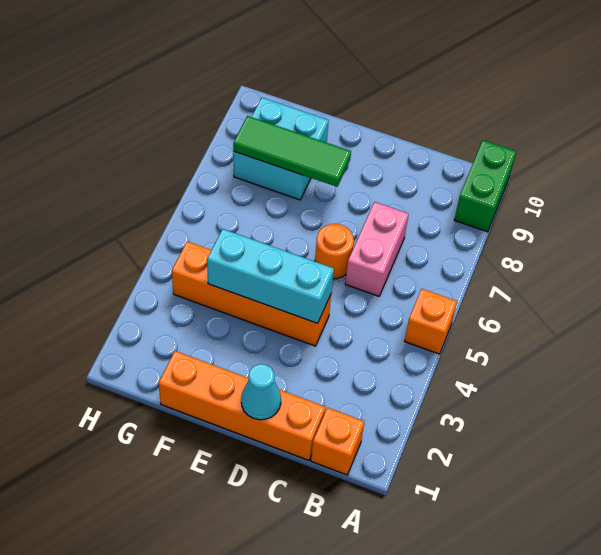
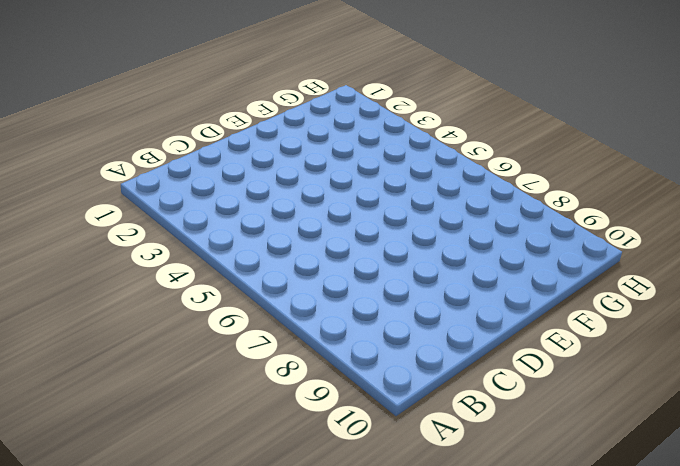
none -> orange brick A5 level 1
none -> green brick A9:A10 level 1

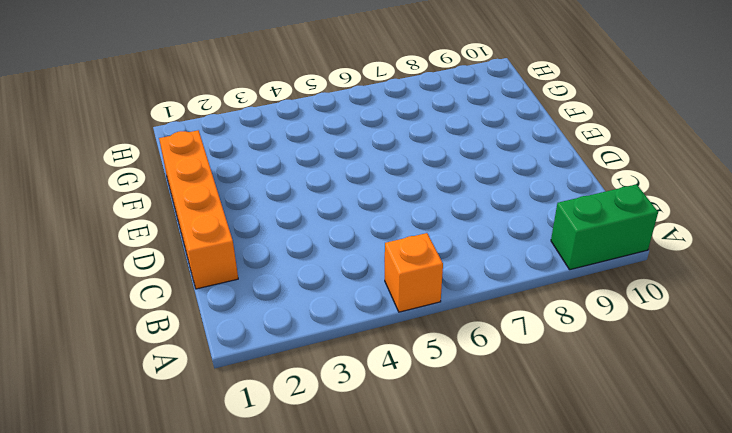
none -> orange brick B1 level 1
none -> pink brick C6:C7 level 1

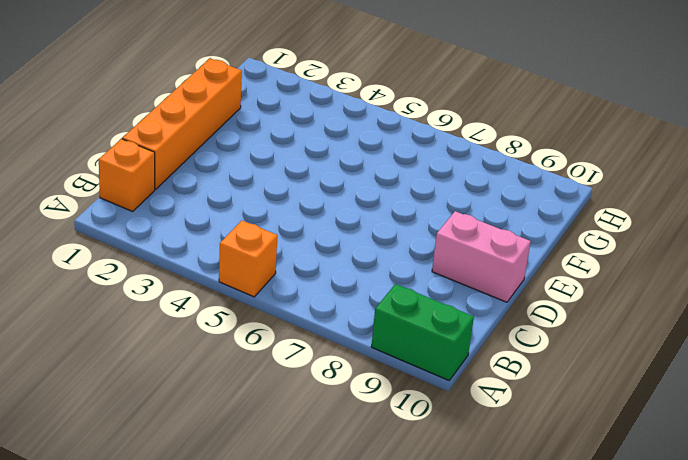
pink brick D9:D10 level 1 -> pink brick C6:C7 level 1
none -> orange brick D4:G4 level 1
none -> orange round brick D6 level 1

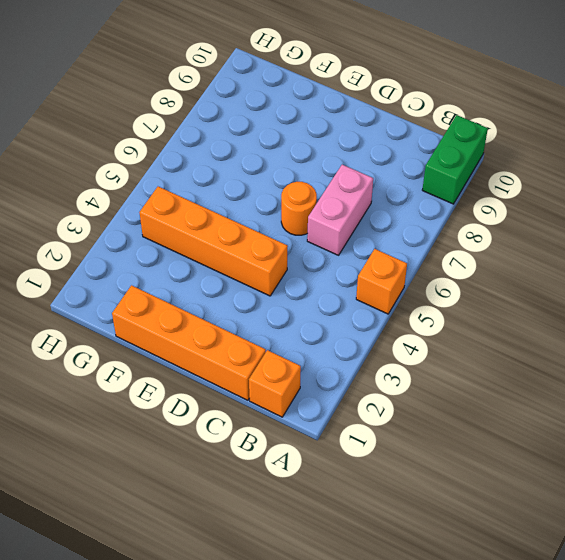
none -> cyan brick F8:G9 level 1
none -> cyan cone D1 level 2

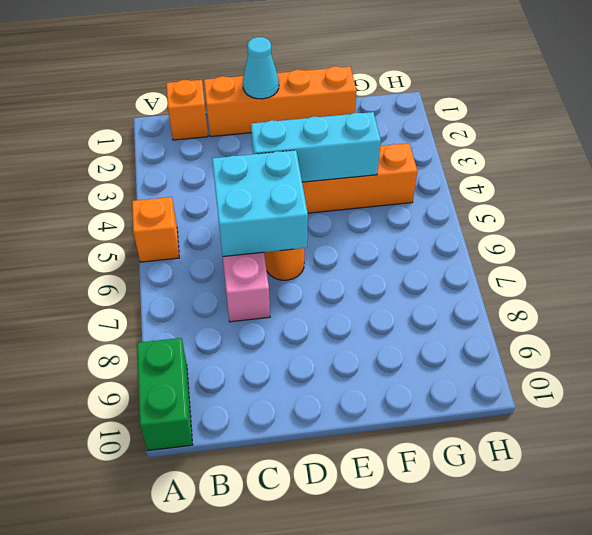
cyan brick C5:D6 level 2 -> cyan brick F8:G9 level 1
none -> green tile E8:G8 level 2

